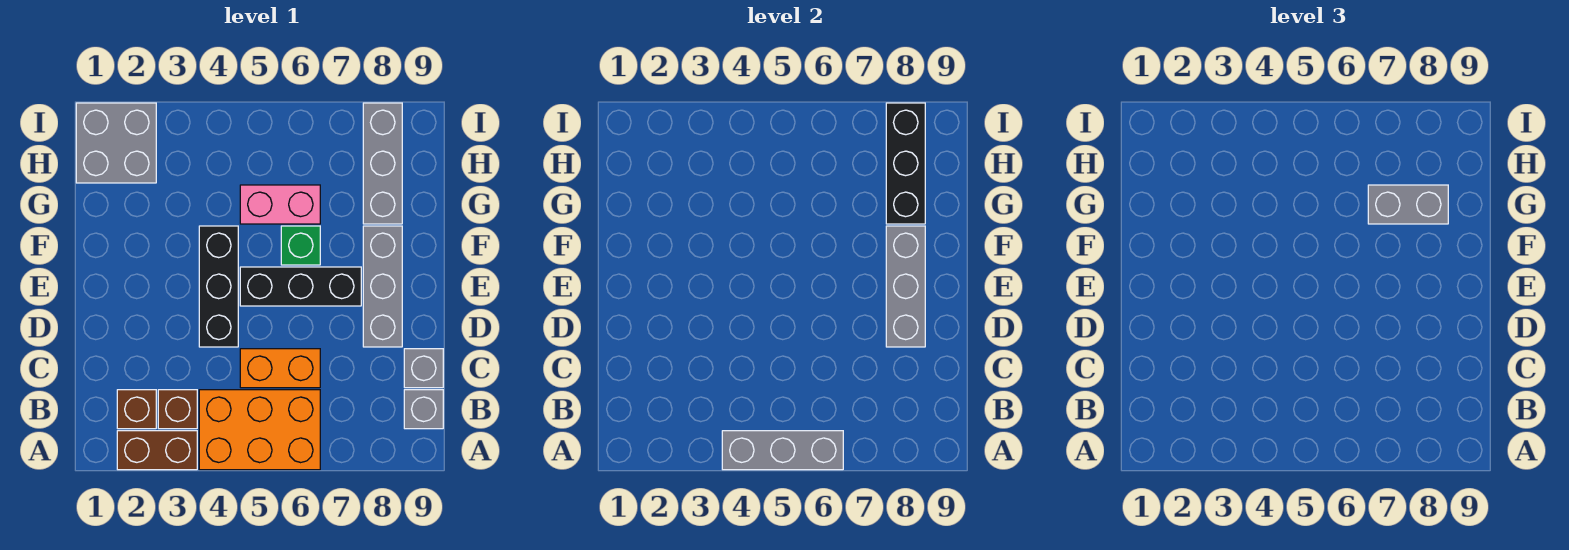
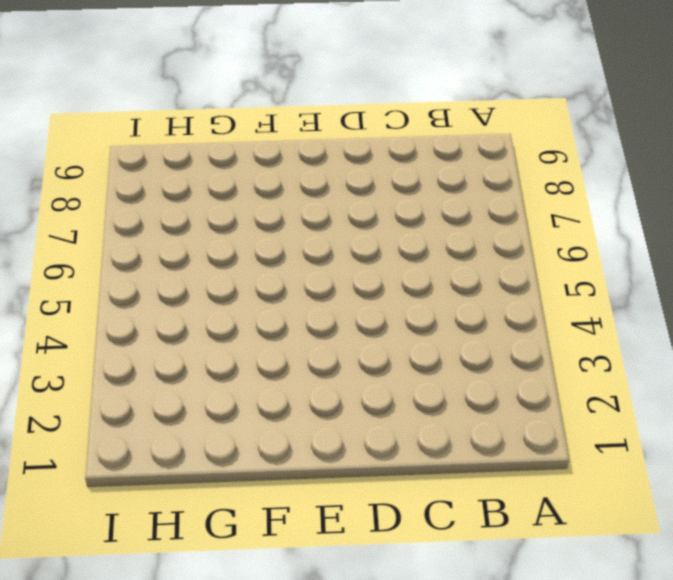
none -> brown brick A2:A3 level 1
none -> orange brick A4:B6 level 1
none -> brown brick B2 level 1

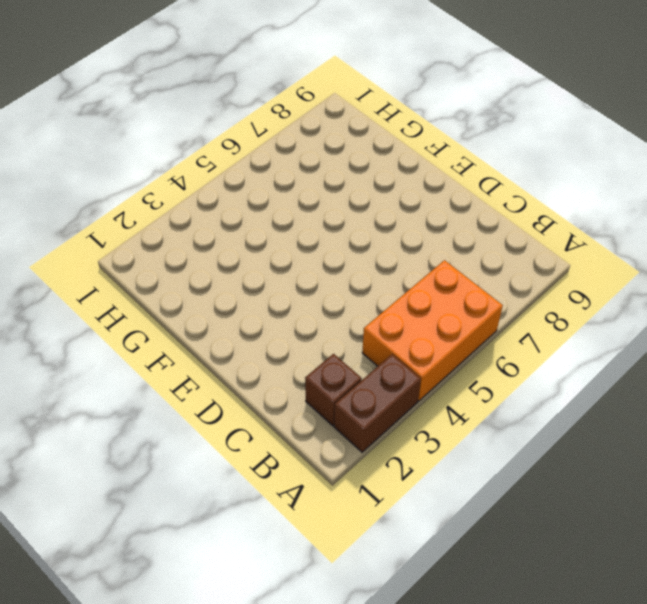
none -> brown brick B3 level 1
none -> grey brick B9 level 1
none -> orange brick C5:C6 level 1

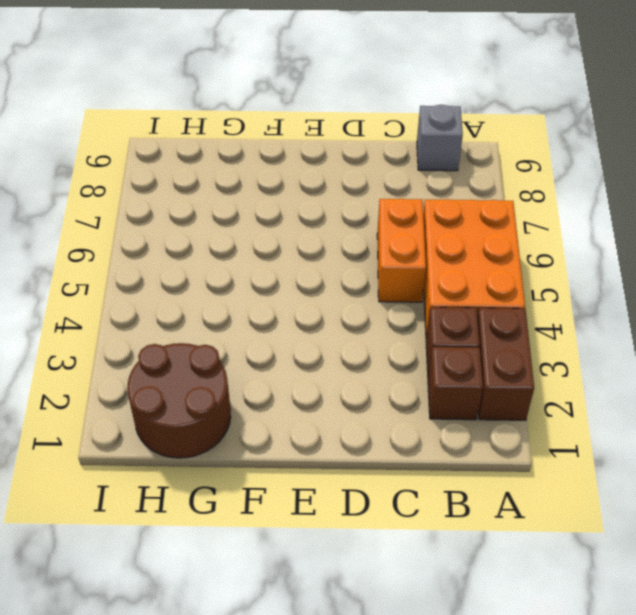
brown round brick G1:H2 level 1 -> grey brick H1:I2 level 1
none -> grey brick C9 level 1
none -> black brick D4:F4 level 1
none -> grey brick D8:F8 level 1

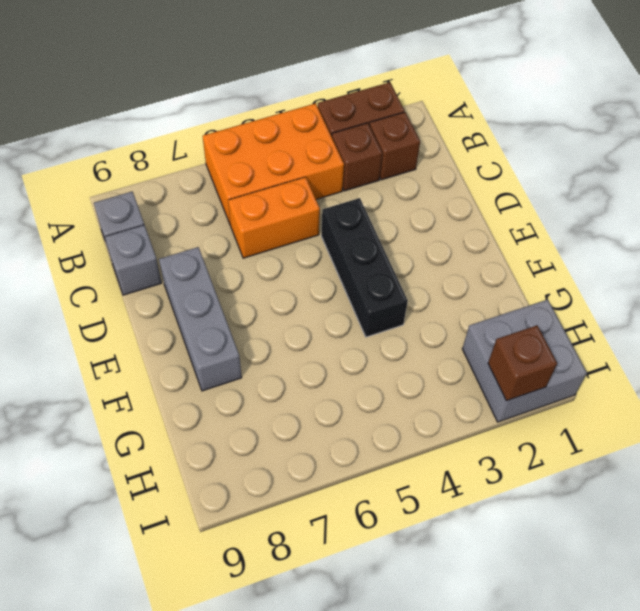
brown brick I2 level 2 -> none
none -> black brick E5:E7 level 1
none -> green brick F6 level 1
none -> pink brick G5:G6 level 1

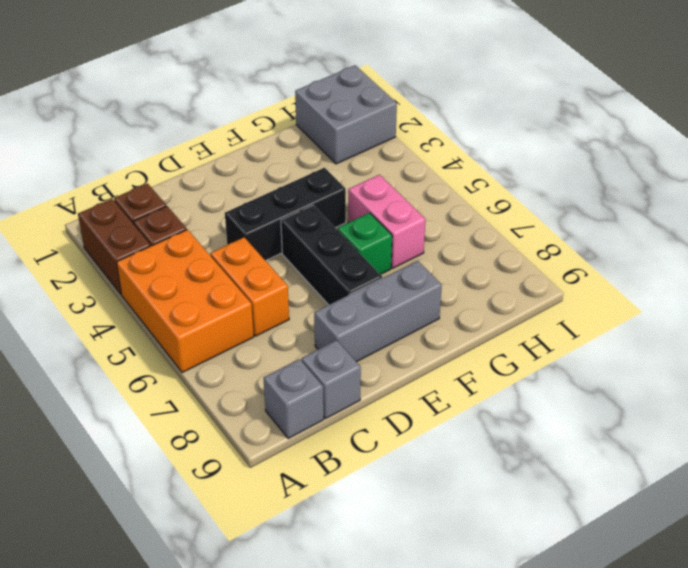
none -> grey brick G8:I8 level 1
none -> grey brick A4:A6 level 2
none -> grey brick D8:F8 level 2

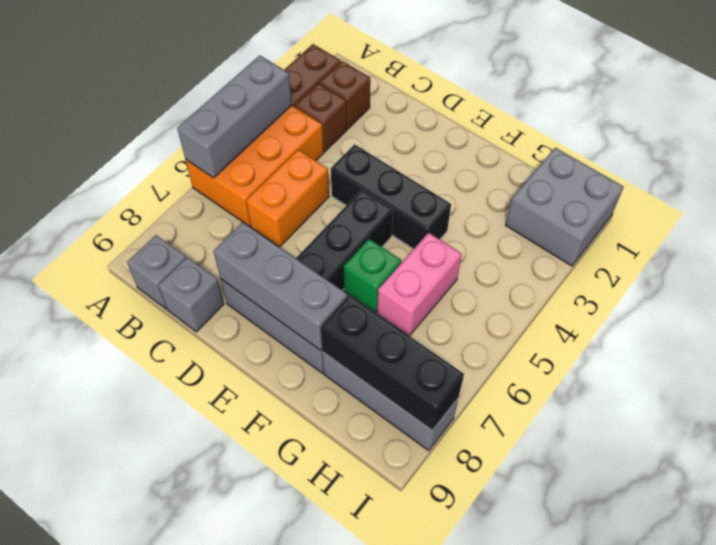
none -> grey brick G7:G8 level 3

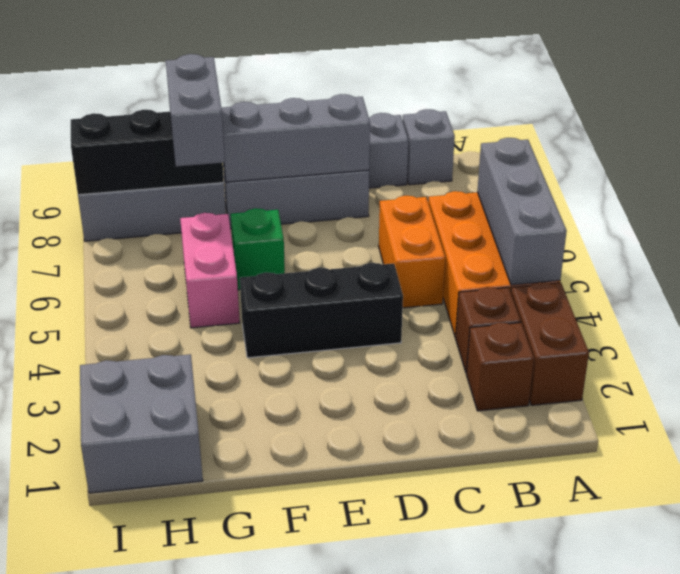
none -> black brick E5:E7 level 1

